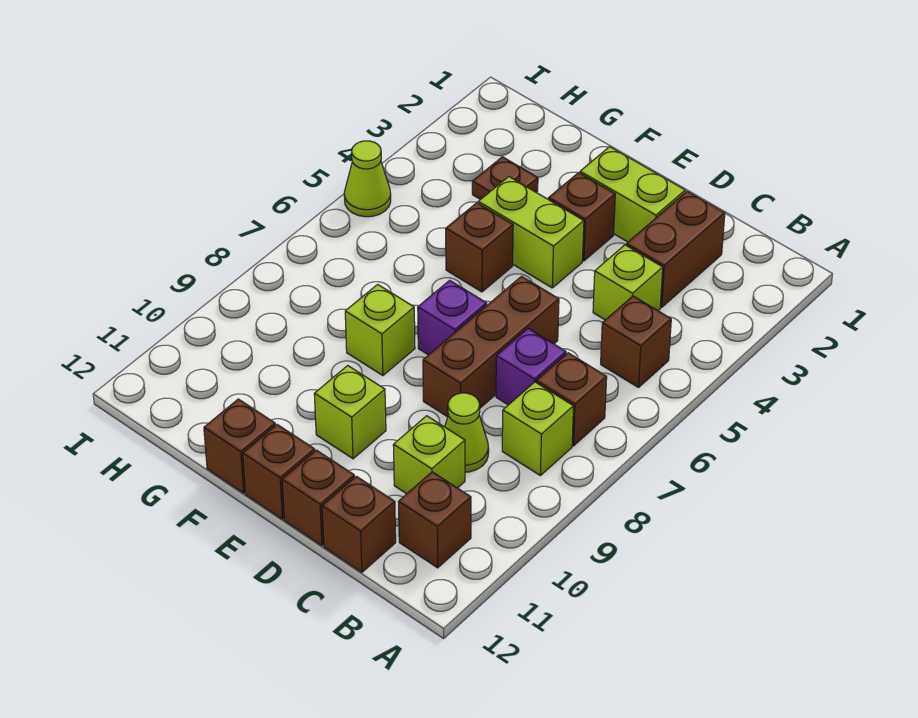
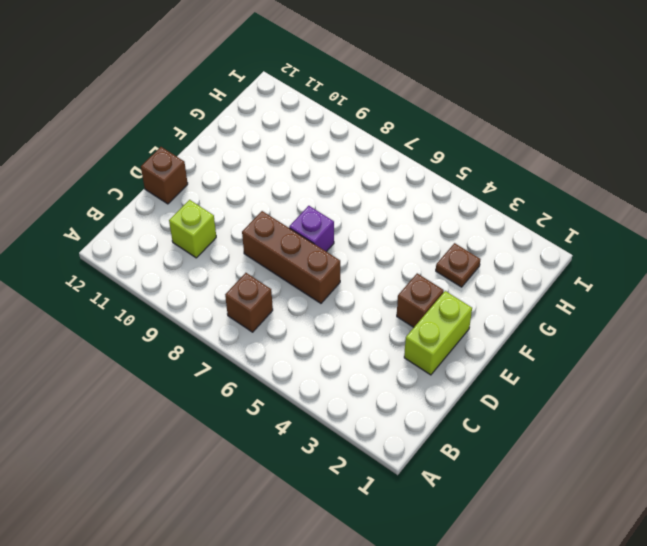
none -> brown brick B5 level 1
none -> lime brick B8 level 1
none -> brown brick B11 level 1

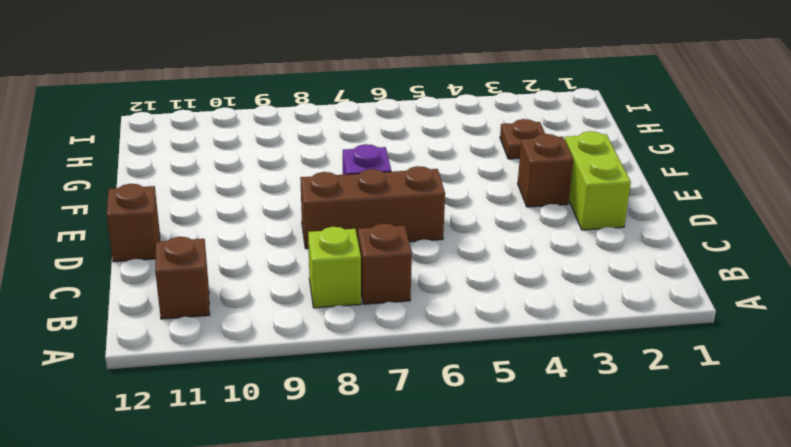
none -> brown brick B5 level 1
none -> brown brick C2:C3 level 1
none -> lime brick C4 level 1

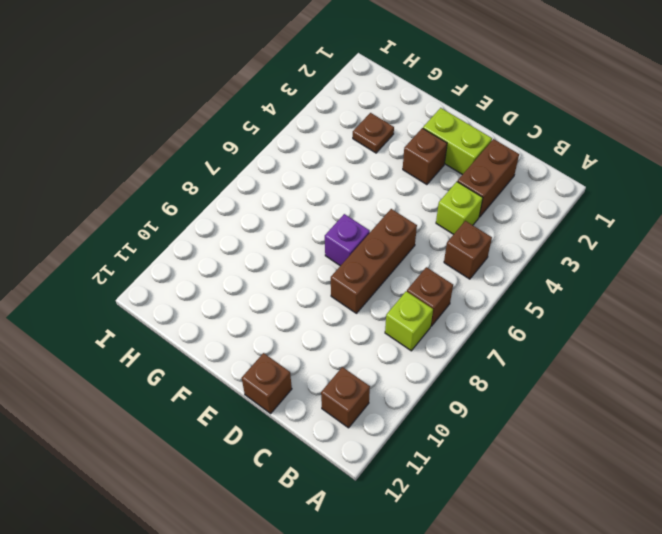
none -> purple brick C7 level 1
none -> lime cone C9 level 1
none -> lime brick C10 level 1

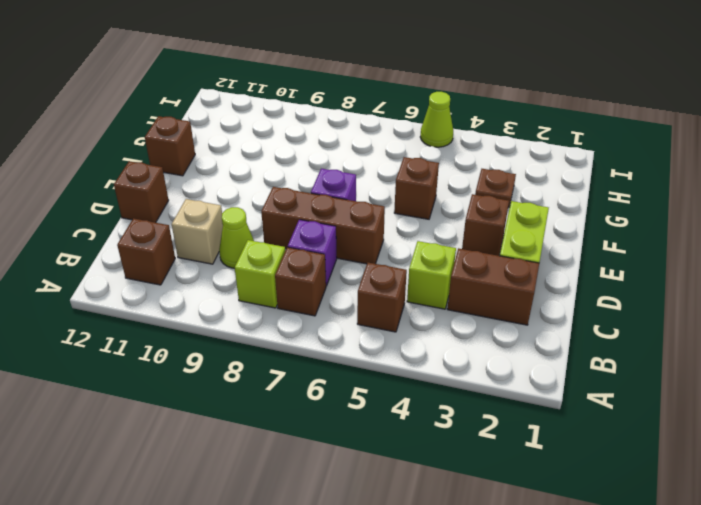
tan brick C10 level 1 -> lime brick C10 level 1
none -> brown brick C12 level 1
none -> lime brick E4:F4 level 1
none -> lime brick E10 level 1

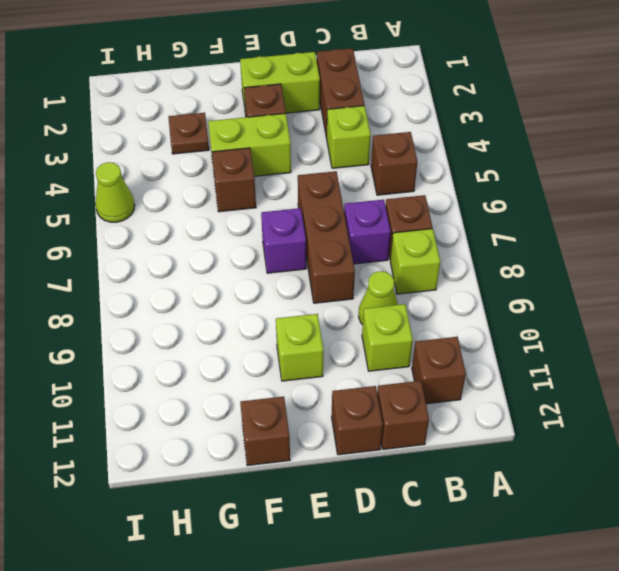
none -> brown brick E12 level 1
none -> lime brick F8 level 1

